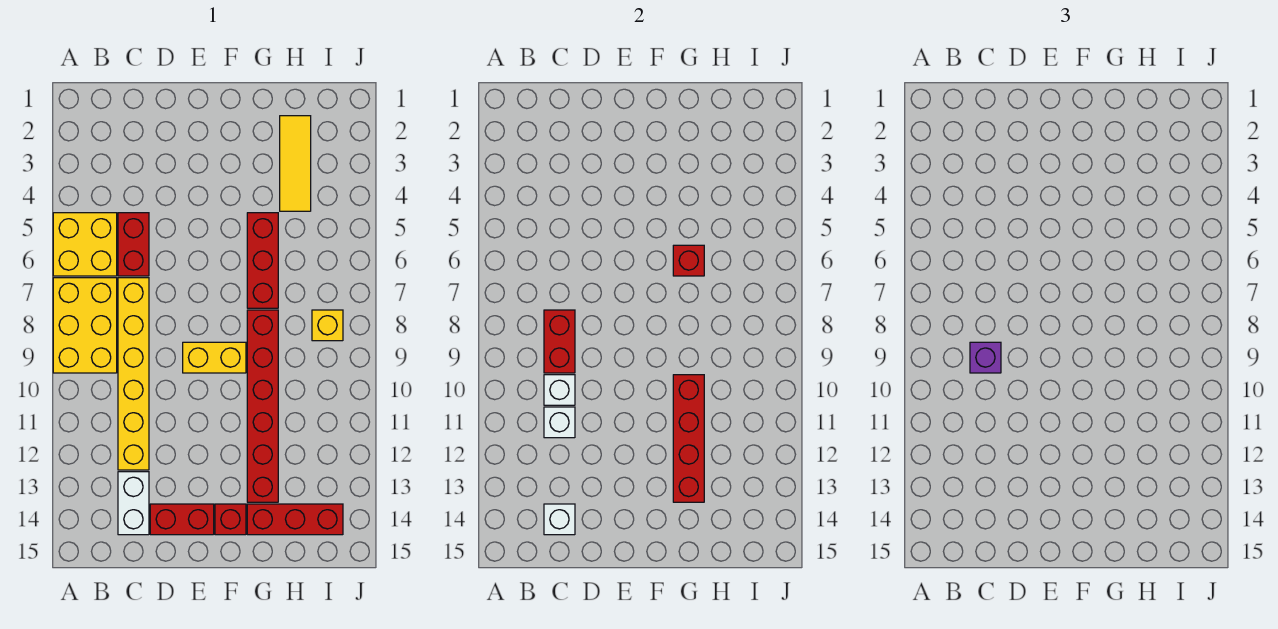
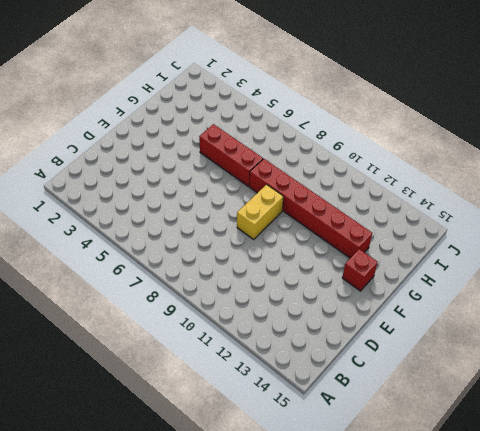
none -> yellow brick A5:B6 level 1
none -> yellow brick A7:B9 level 1
none -> red brick C5:C6 level 1

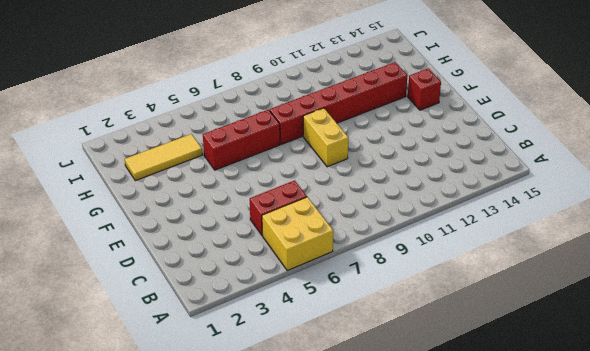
none -> yellow brick A7:B9 level 1
none -> yellow brick C7:C12 level 1
none -> white brick C13:C14 level 1

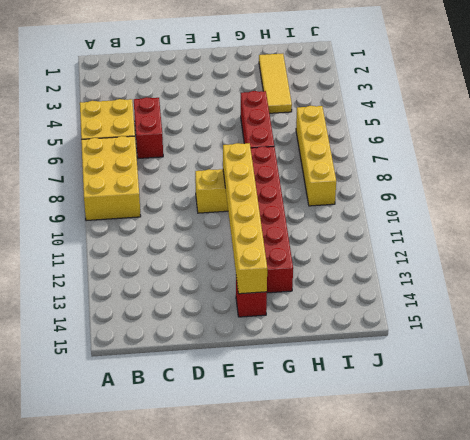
yellow brick F9:F14 level 2 -> yellow brick C7:C12 level 1
yellow brick I6:I9 level 1 -> yellow brick I8 level 1
none -> white brick C13:C14 level 1
none -> red brick D14:E14 level 1
none -> red brick G14:I14 level 1

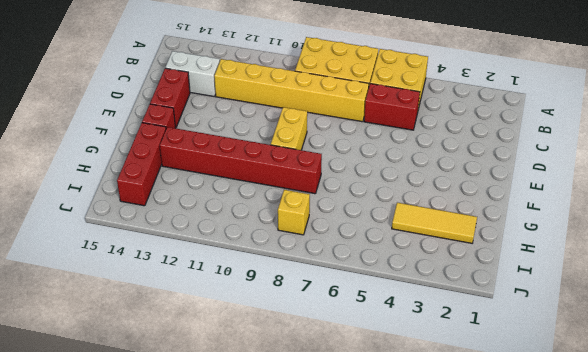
none -> red brick G5:G7 level 1
none -> red brick C8:C9 level 2
none -> white brick C10 level 2

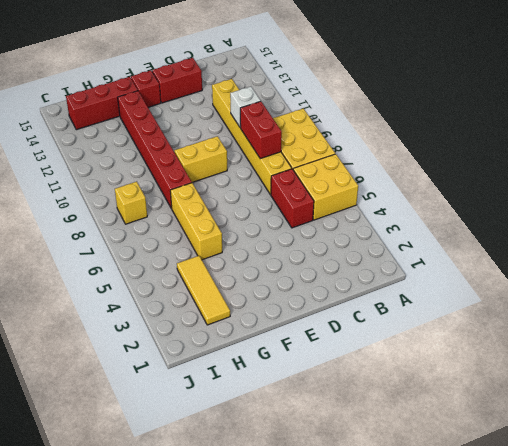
yellow brick G5:G7 level 1 -> red brick G5:G7 level 1
none -> white brick C13:C14 level 1
none -> white brick C11 level 2
none -> white brick C14 level 2

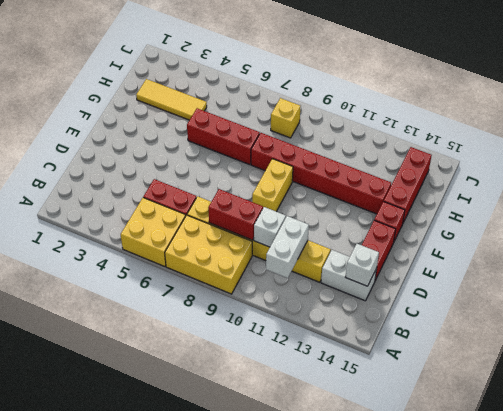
white brick B11:C11 level 2 -> white brick C11 level 2
none -> red brick G6 level 2
none -> red brick G10:G13 level 2
none -> purple brick C9 level 3

